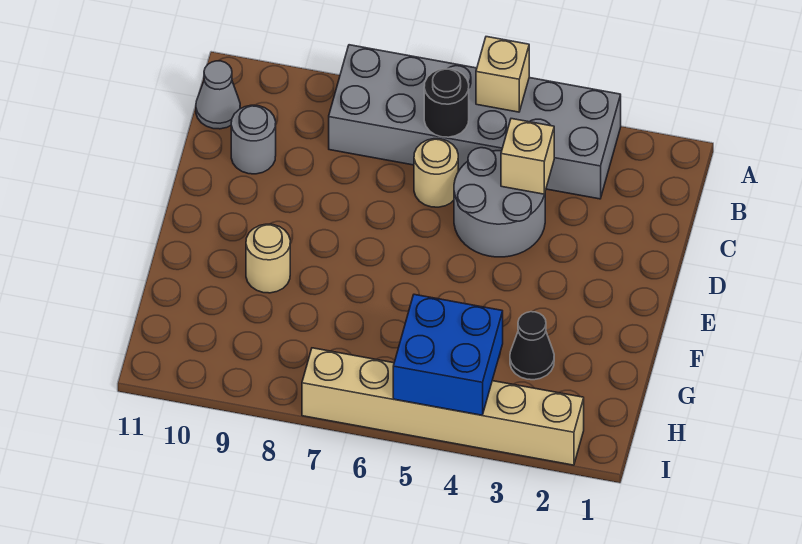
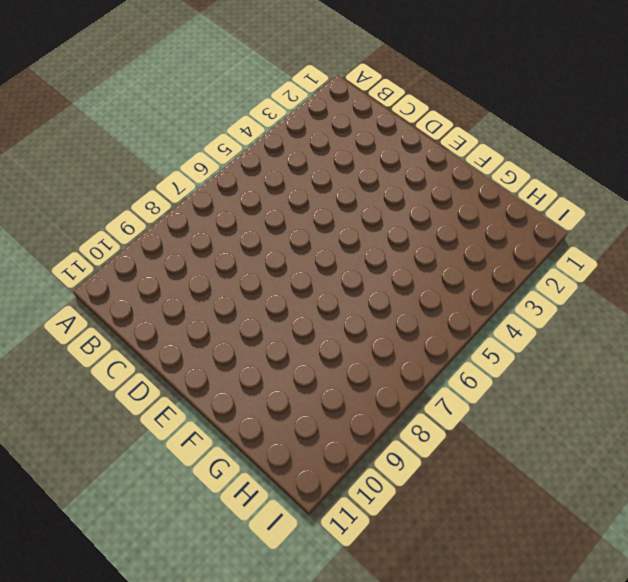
none -> grey brick A3:B8 level 1
none -> grey cone B11 level 1
none -> grey round brick C4:D5 level 1

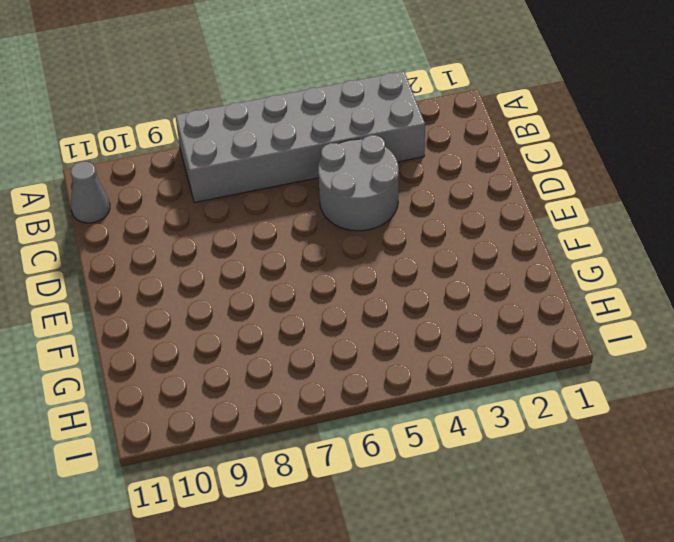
none -> tan round brick C6 level 1
none -> grey round brick C10 level 1
none -> tan round brick F9 level 1

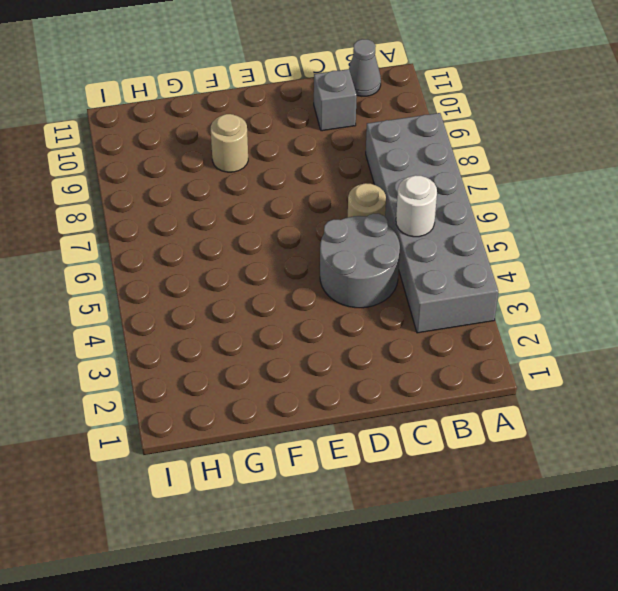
white round brick B5 level 2 -> none
grey brick C10 level 1 -> grey round brick C10 level 1
none -> black cone G3 level 1
none -> tan brick I2:I7 level 1
none -> tan brick A5 level 2

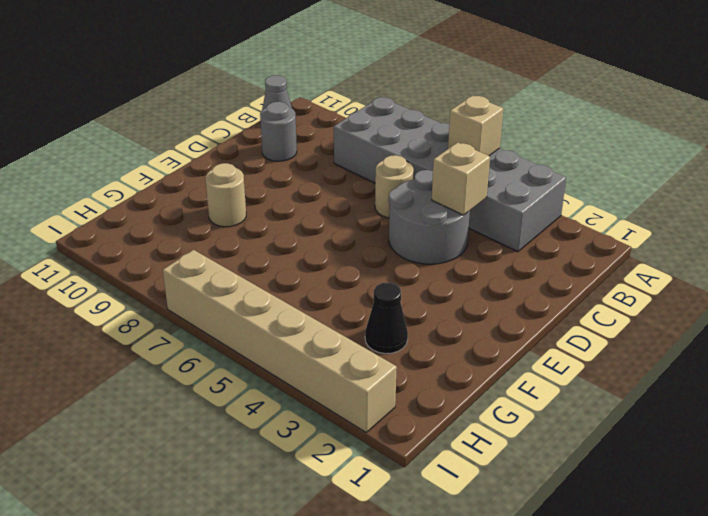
none -> black round brick B6 level 2
none -> blue brick H4:I5 level 2

